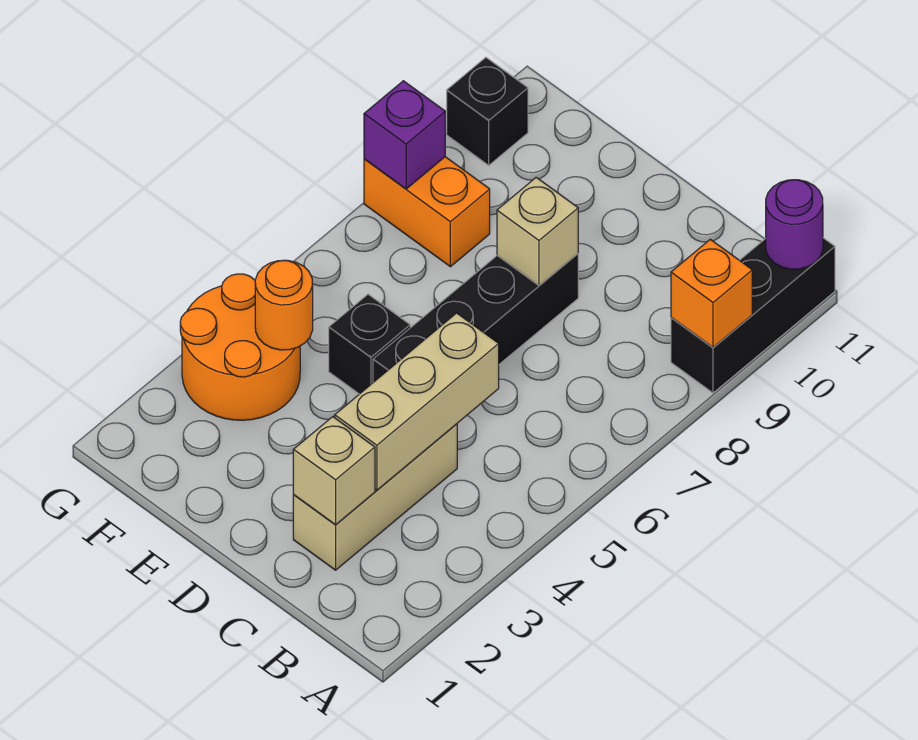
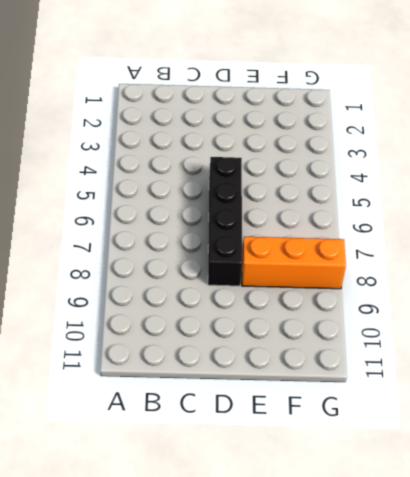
orange brick E8:G8 level 1 -> orange brick F8:G8 level 1
none -> black brick A9:A11 level 1
none -> tan brick C2:C4 level 1
none -> black brick E5 level 1

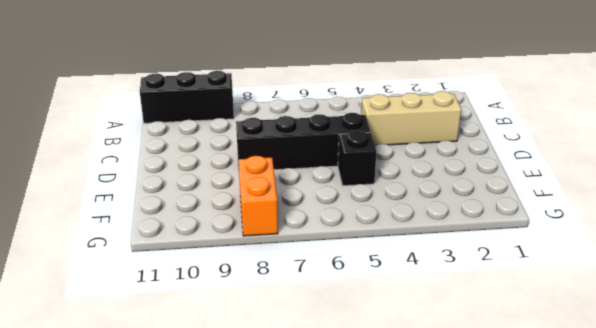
none -> orange round brick F3:G4 level 1
none -> black brick G10 level 1
none -> orange brick A9 level 2

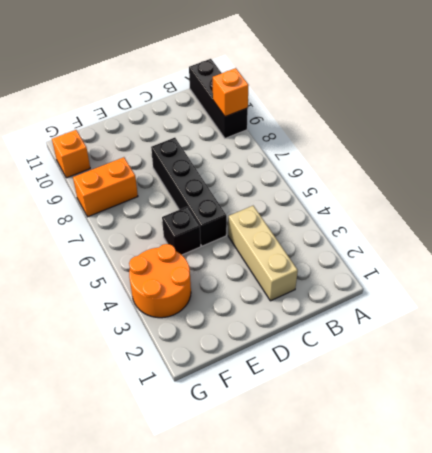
orange brick G10 level 1 -> black brick G10 level 1
none -> purple round brick A11 level 2
none -> tan brick C2 level 2
none -> tan brick C3:C5 level 2

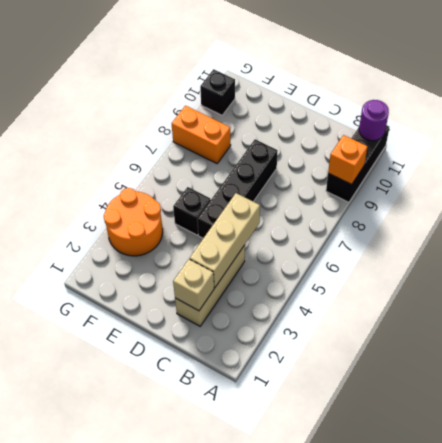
none -> tan brick D8 level 2
none -> orange round brick F4 level 2
none -> purple brick G8 level 2

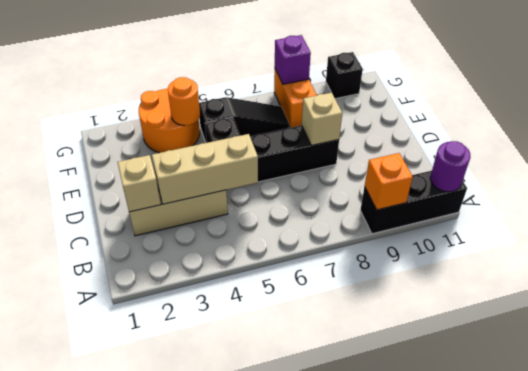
black slope F5:F7 level 1 top 5 -> none

